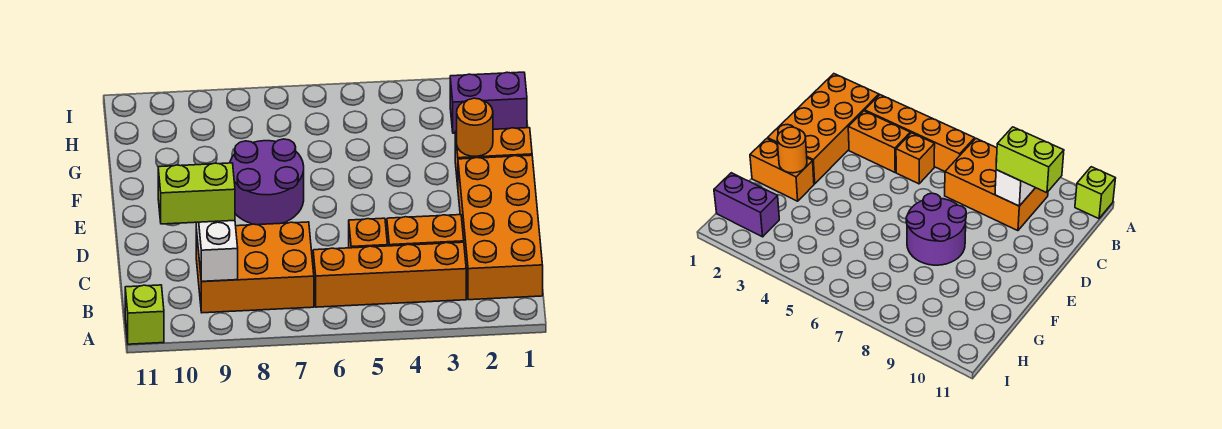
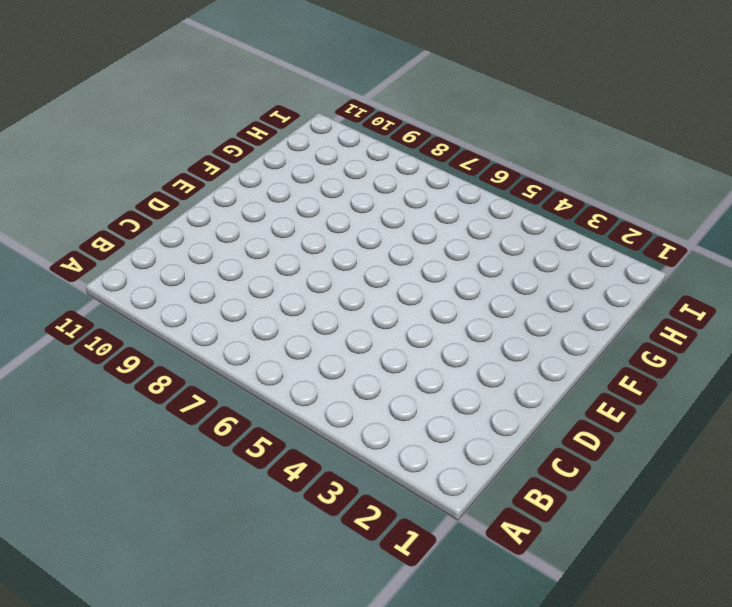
none -> lime brick A11 level 1
none -> orange brick B1:E2 level 1
none -> orange brick B3:B6 level 1

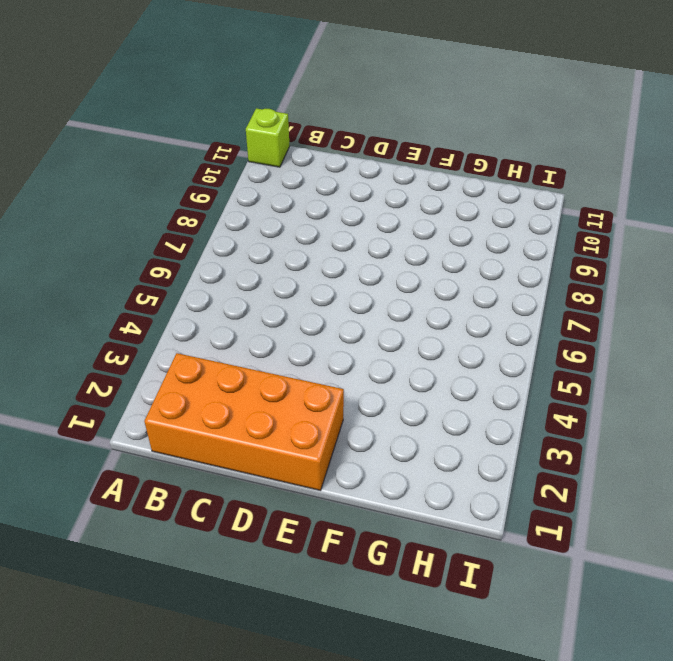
none -> orange brick B3:B6 level 1
none -> orange brick B7:C9 level 1
none -> orange brick C3:C4 level 1

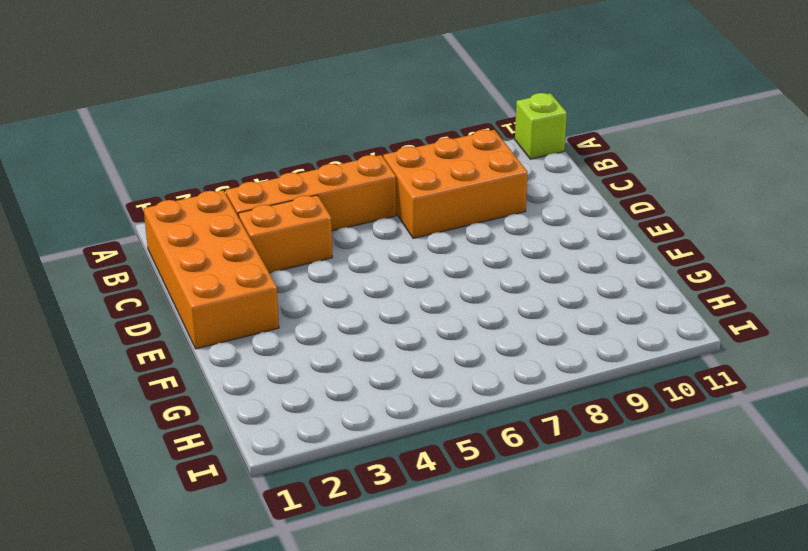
none -> orange brick C5 level 1
none -> purple round brick E7:F8 level 1
none -> orange brick F1:F2 level 1

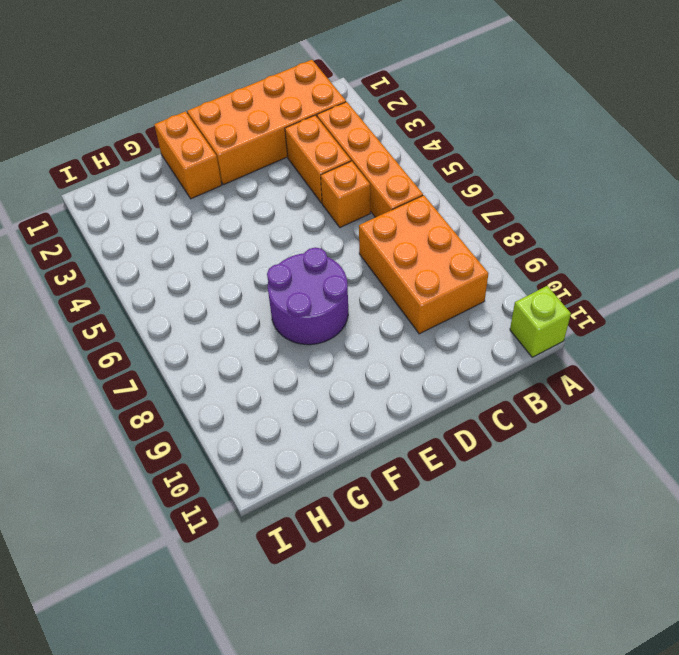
none -> purple brick H1:H2 level 1
none -> white brick B9:C9 level 2
none -> orange round brick F2 level 2

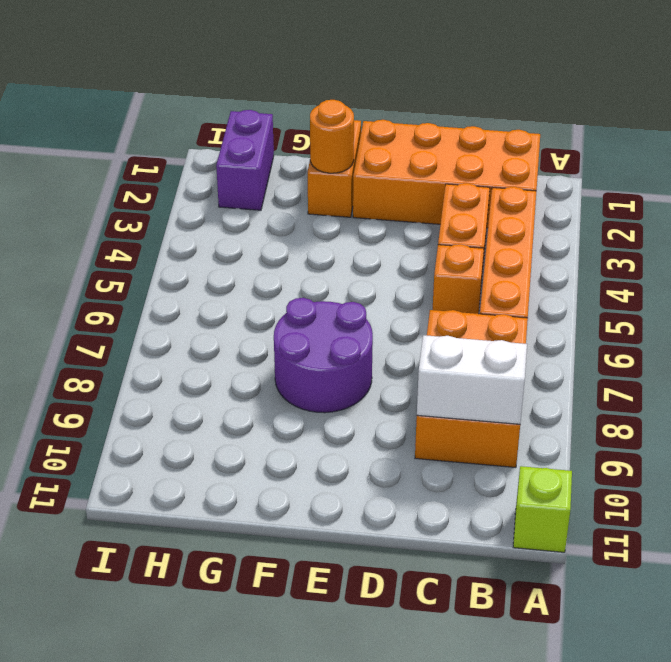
none -> lime brick C9:C10 level 3

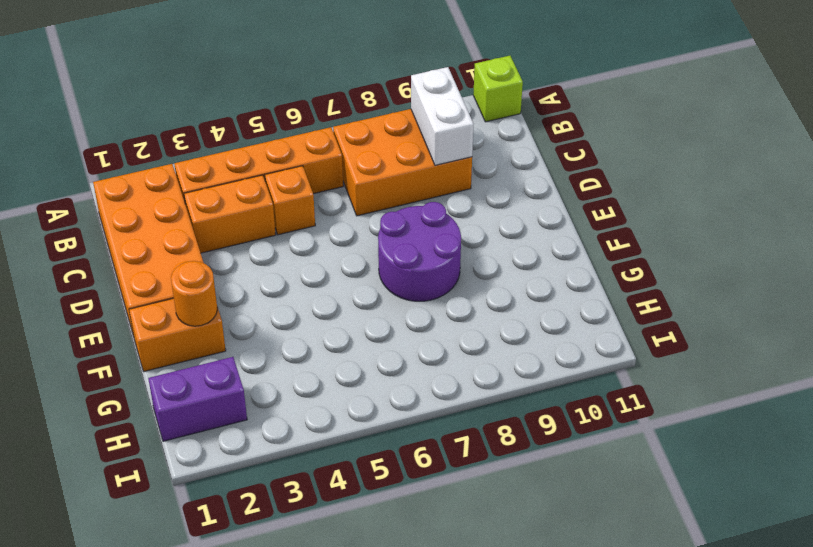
none -> lime brick C9:C10 level 3

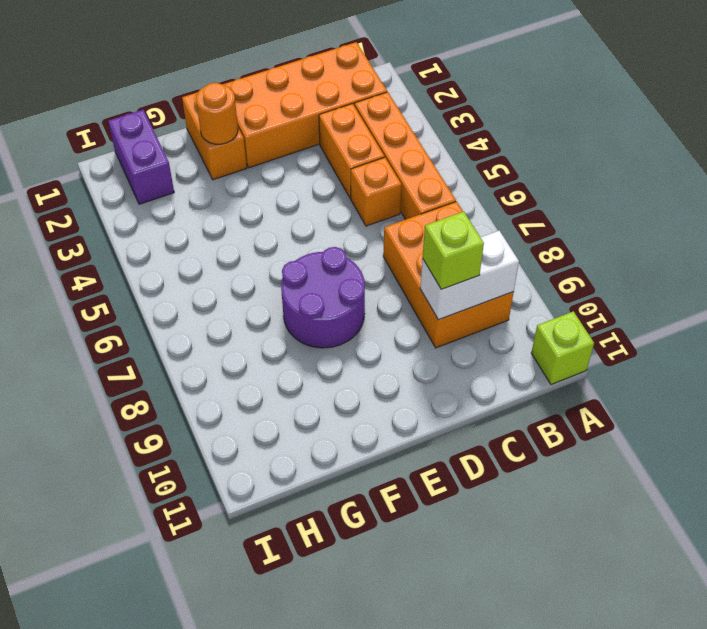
lime brick C9 level 3 -> lime brick C9:C10 level 3

